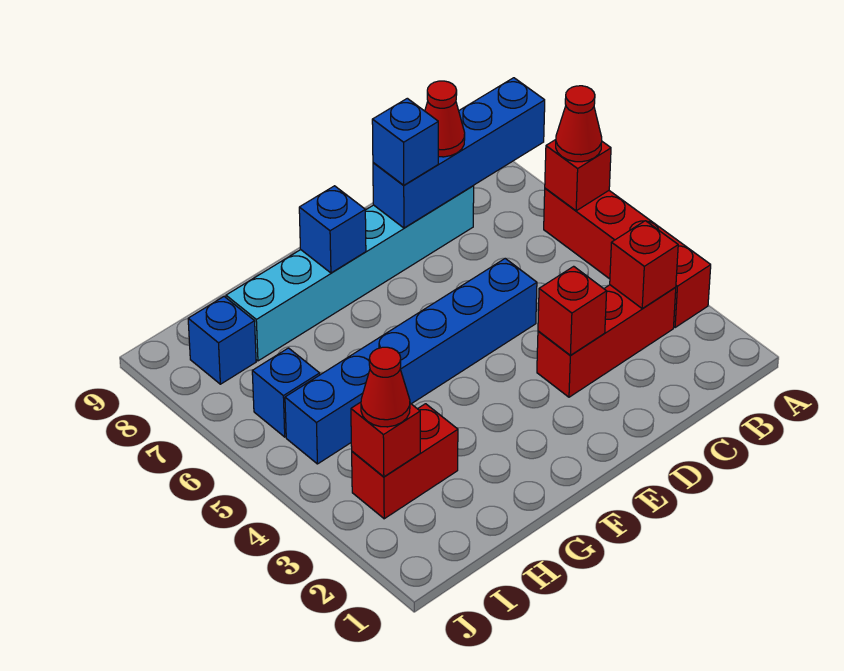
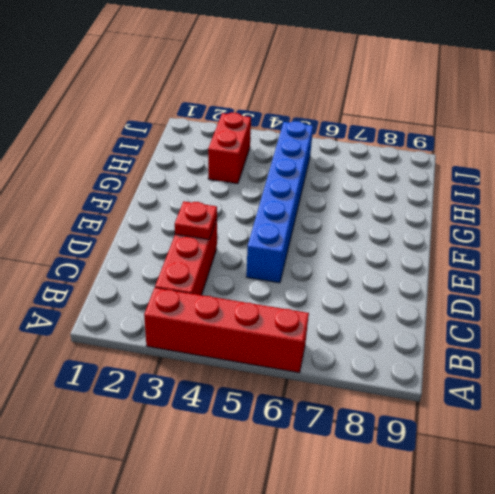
red plate D3 level 2 -> red brick D3 level 2
none -> cyan brick C8:H8 level 1
none -> blue brick I6 level 1
none -> blue brick I8 level 1

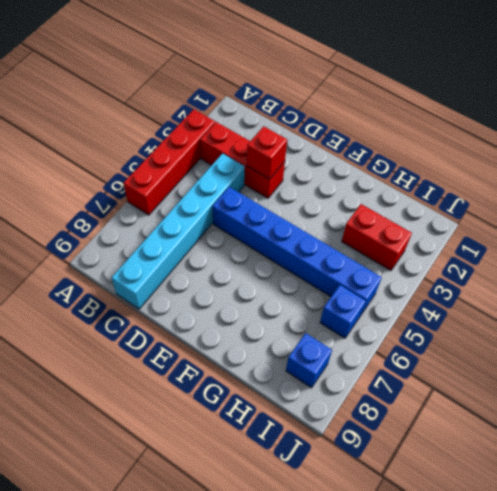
cyan brick C4:C9 level 1 -> cyan brick C8:H8 level 1
none -> red brick A6 level 2
none -> blue brick A8:D8 level 2
none -> red brick B3 level 2

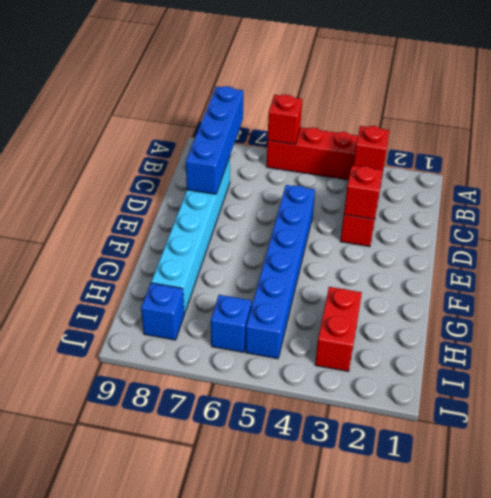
none -> blue brick F8 level 2
none -> red brick I3 level 2
none -> red cone A6 level 3

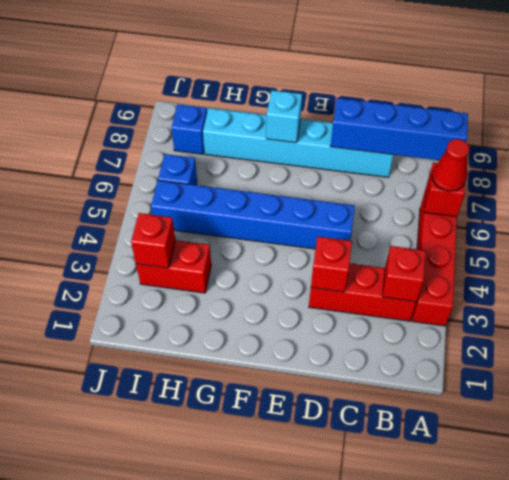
cyan brick F8 level 2 -> blue brick F8 level 2
none -> red cone C8 level 3
none -> blue brick D8 level 3
none -> red cone I3 level 3

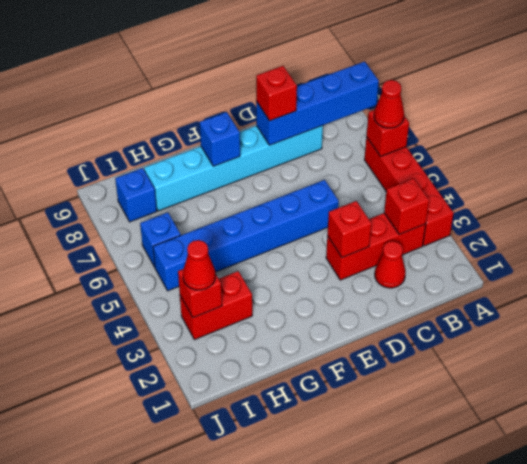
red cone C2 level 1 -> red cone C8 level 3
red brick D8 level 3 -> blue brick D8 level 3

